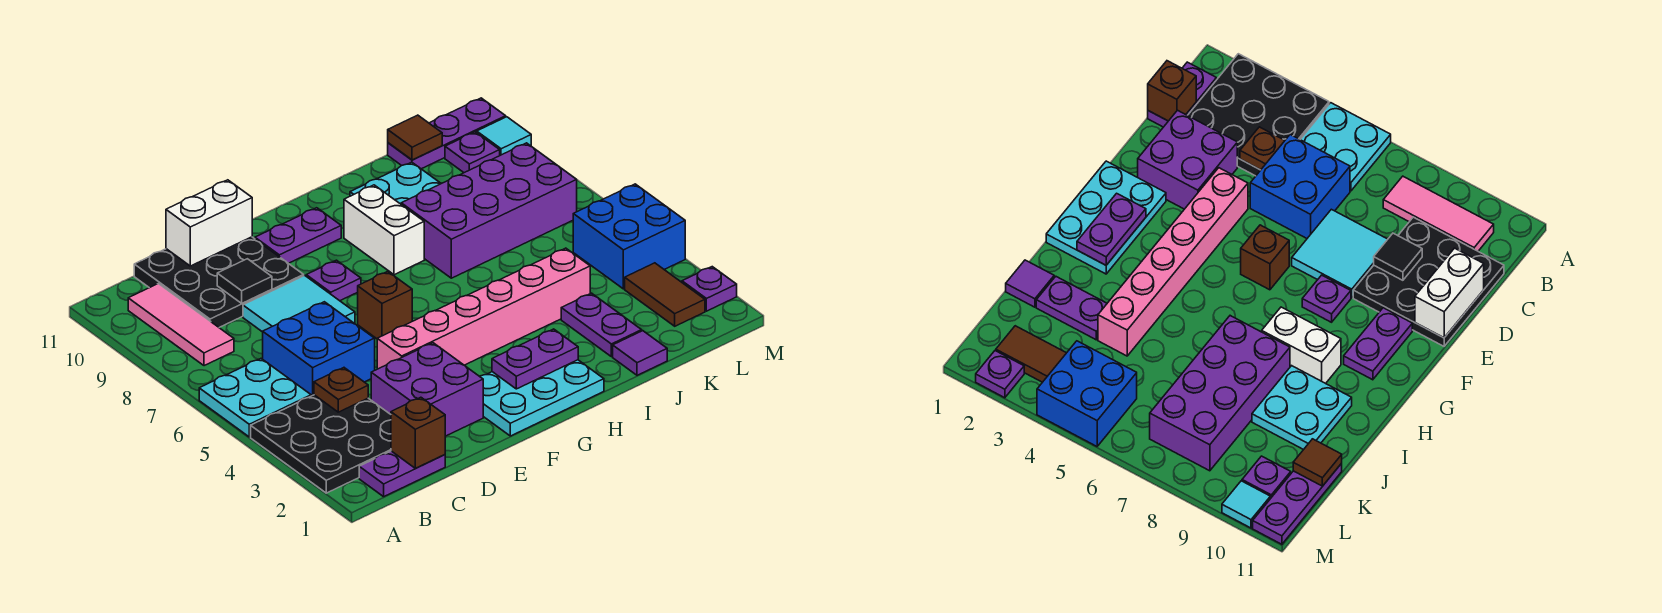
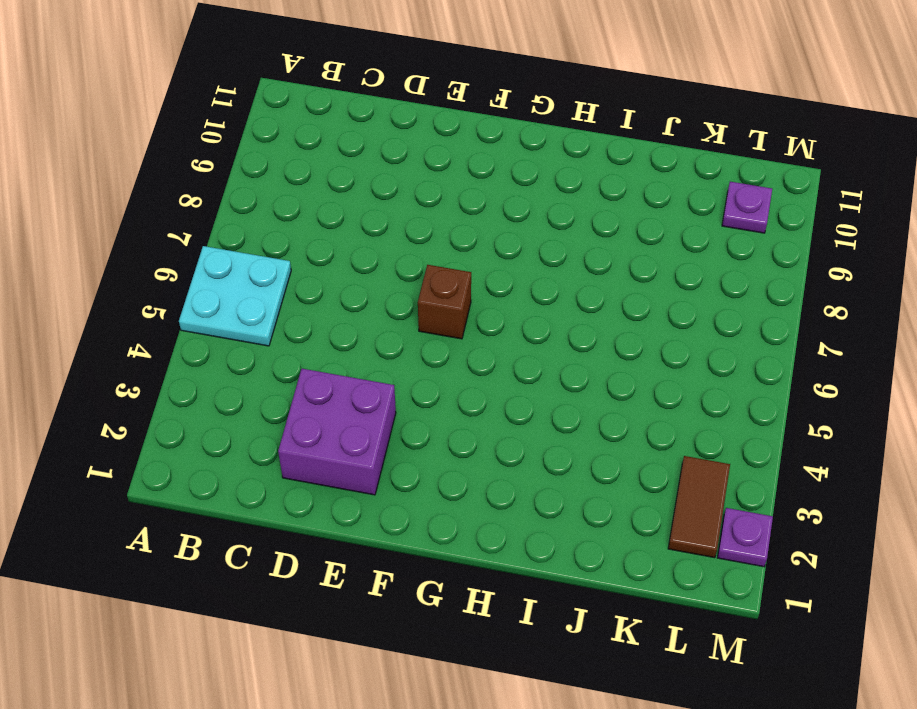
none -> black plate A2:C4 level 1
none -> purple plate B1:C1 level 1
none -> pink tile B8:B10 level 1
none -> blue brick C5:D6 level 1

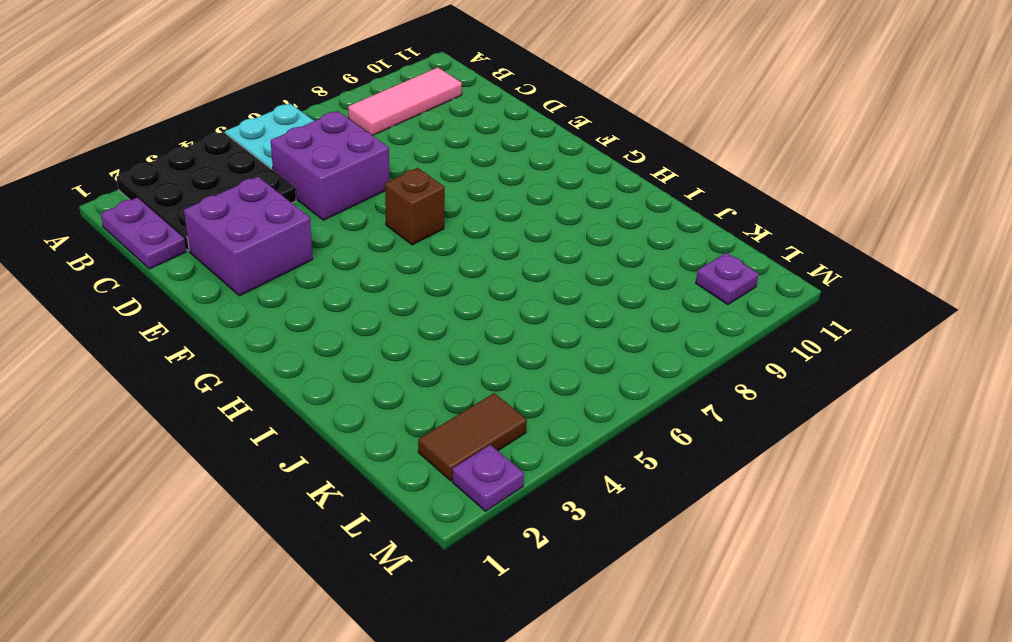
purple brick C5:D6 level 1 -> blue brick C5:D6 level 1
none -> black plate C9:E11 level 1
none -> cyan tile D7:E8 level 1
none -> pink brick E4:J4 level 1
none -> cyan plate F1:H2 level 1

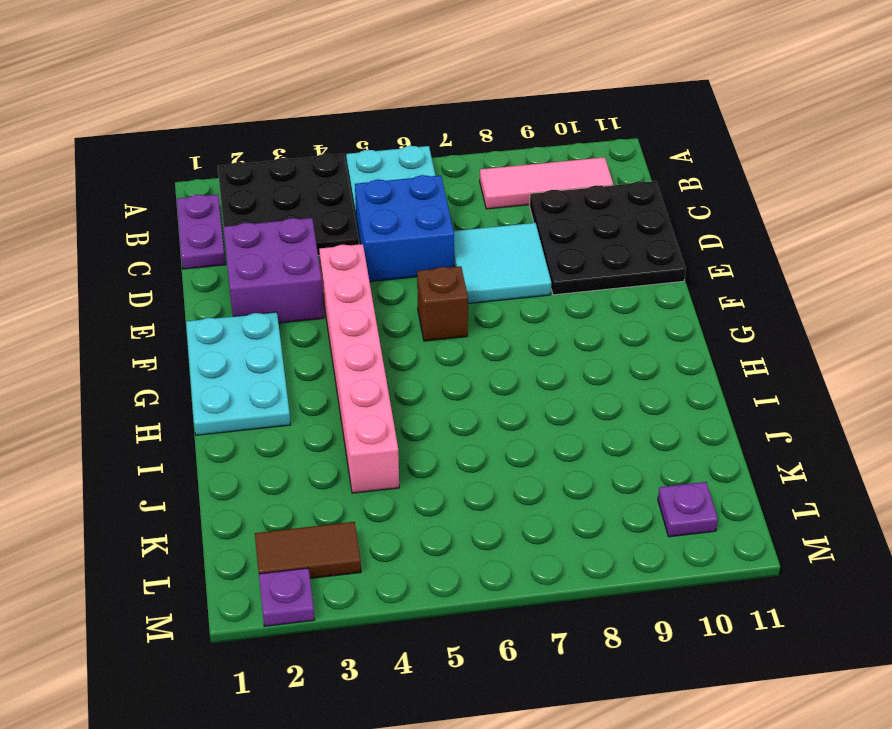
none -> purple plate F8 level 1
none -> purple plate F10:G10 level 1
none -> white brick H8:H9 level 1
none -> purple brick I7:L8 level 1

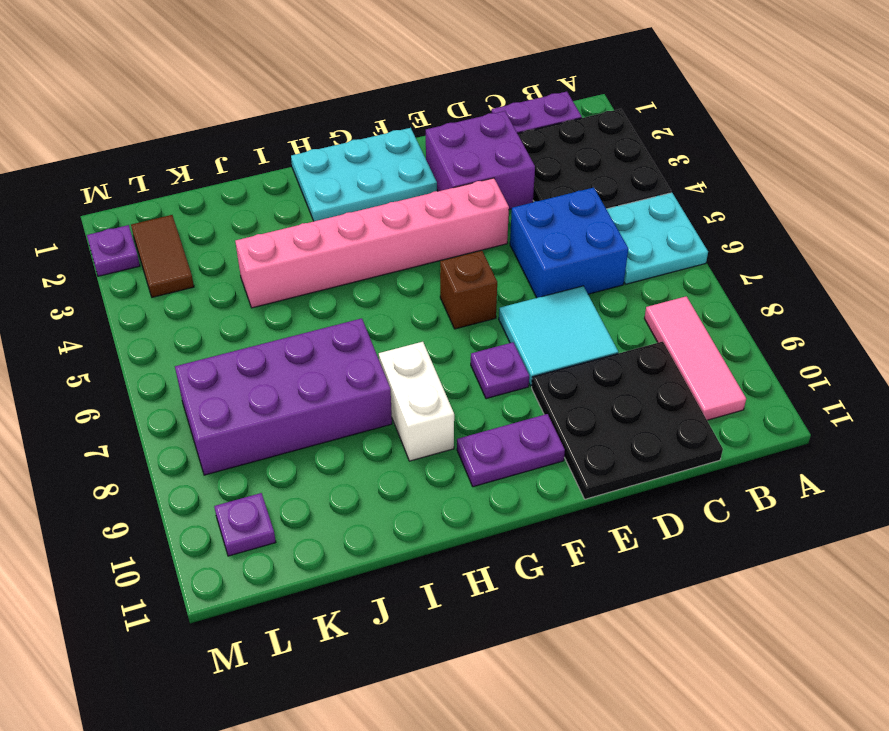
none -> cyan plate I9:J10 level 1
none -> purple tile J1 level 1
none -> purple plate J2:J3 level 1
none -> purple plate K11:M11 level 1

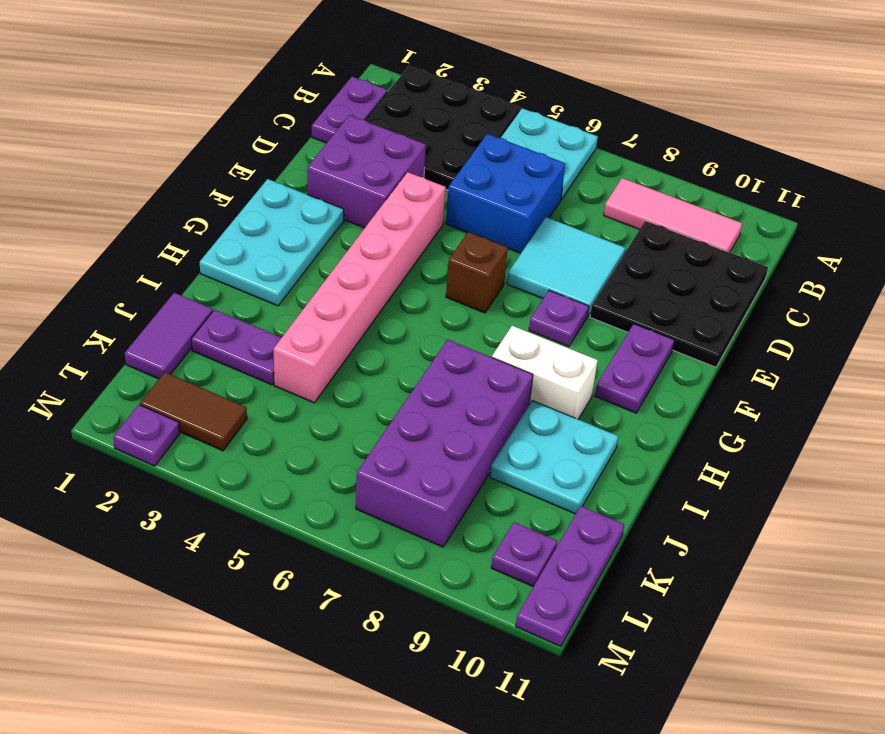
purple tile J1:K1 level 1 -> purple tile J1 level 1
none -> blue brick L4:M5 level 1
none -> cyan tile M10 level 1
none -> brown brick C1 level 2
none -> brown plate C4 level 2

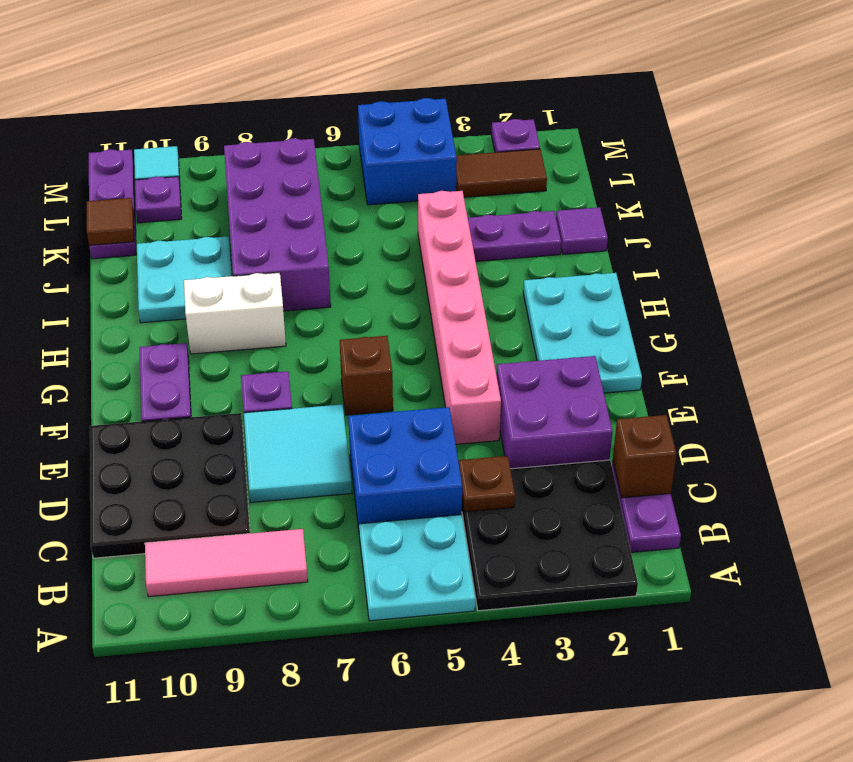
none -> black tile D9 level 2
none -> white brick D11:E11 level 2
none -> purple plate G2:H2 level 2

